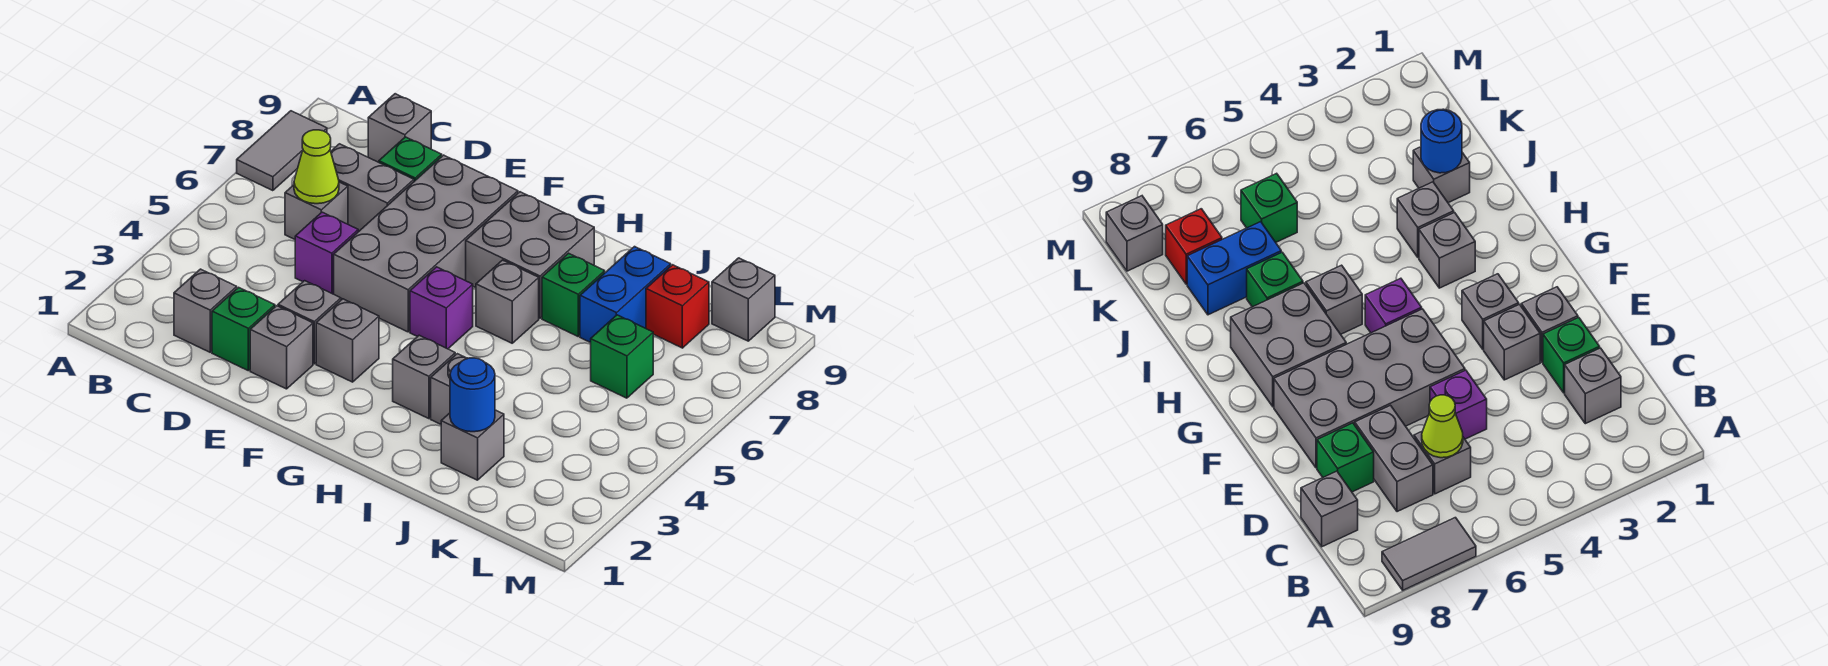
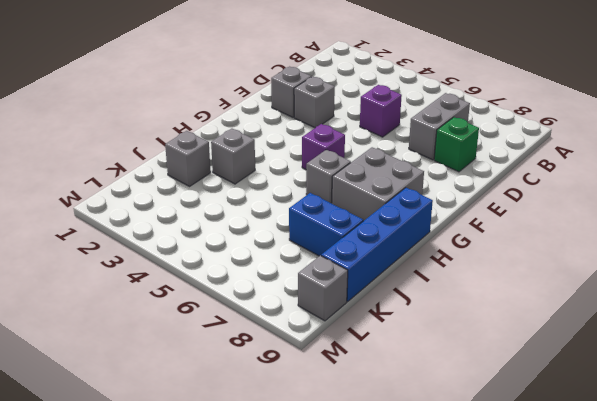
blue brick H9:K9 level 1 -> none
none -> grey tile A7:A8 level 1
none -> grey brick C2 level 1
none -> grey brick C6 level 1

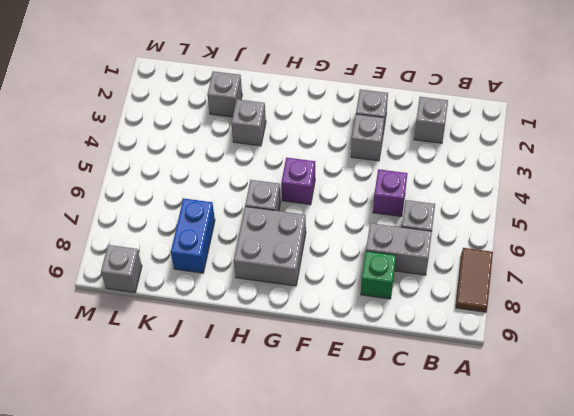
brown tile A7:A8 level 1 -> grey tile A7:A8 level 1
none -> grey brick C9 level 1
none -> green brick D2 level 1
none -> grey brick E5:F8 level 1

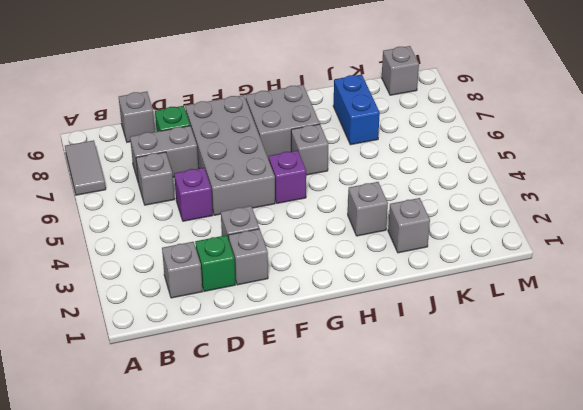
none -> grey brick F3 level 1
none -> grey brick H3 level 1
none -> green brick I7 level 1

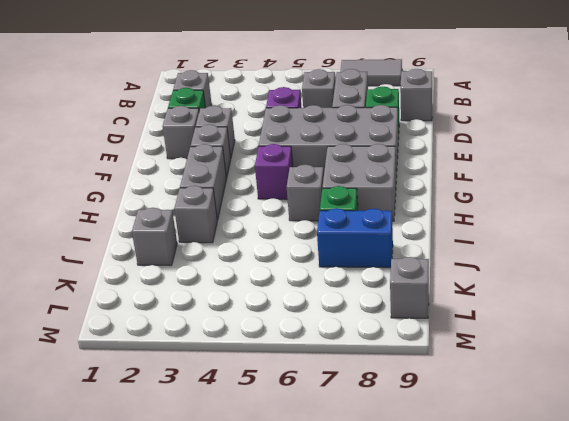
grey brick G3:H3 level 1 -> grey brick H3 level 1
none -> green brick K6 level 1
none -> red brick K8 level 1
none -> lime cone C6 level 2

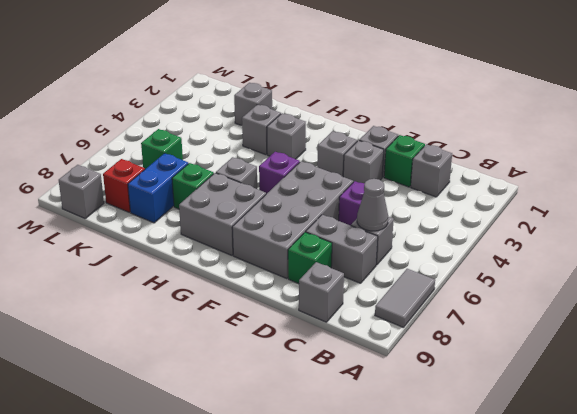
grey cone C6 level 2 -> lime cone C6 level 2
none -> blue round brick J2 level 2

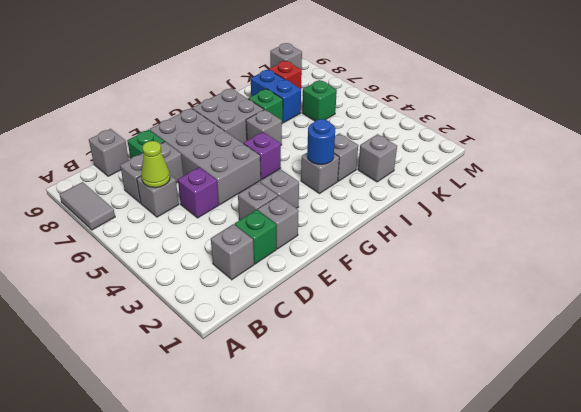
blue round brick H3 level 2 -> blue round brick J2 level 2

